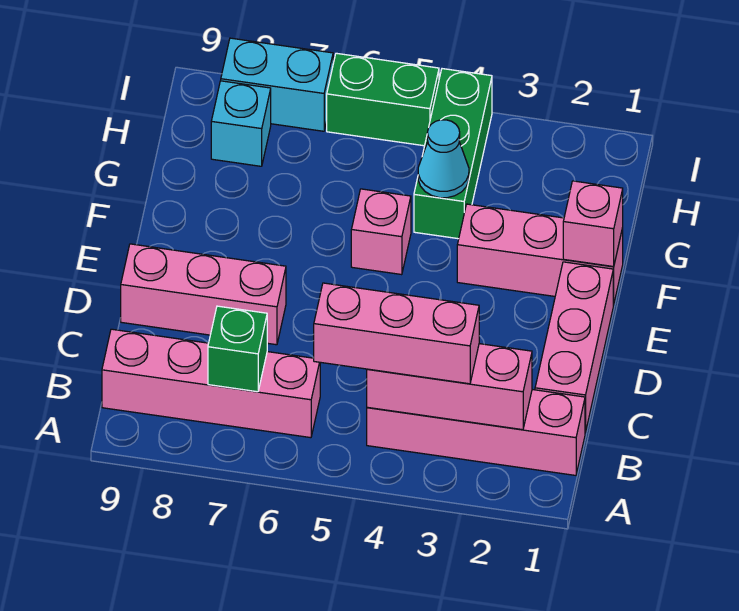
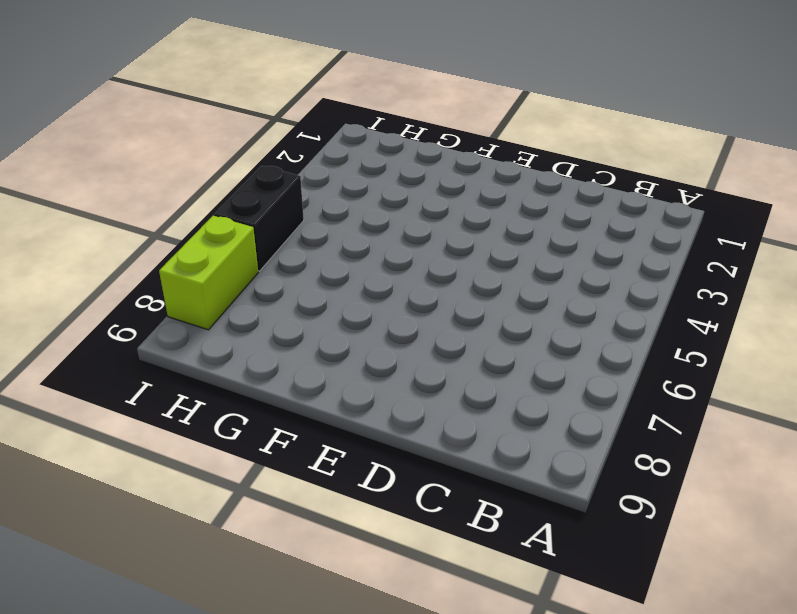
black brick I5:I6 level 1 -> green brick I5:I6 level 1
lime brick I7:I8 level 1 -> cyan brick I7:I8 level 1
none -> pink brick B1:B4 level 1
none -> pink brick B6:B9 level 1
none -> pink brick C1:E1 level 1

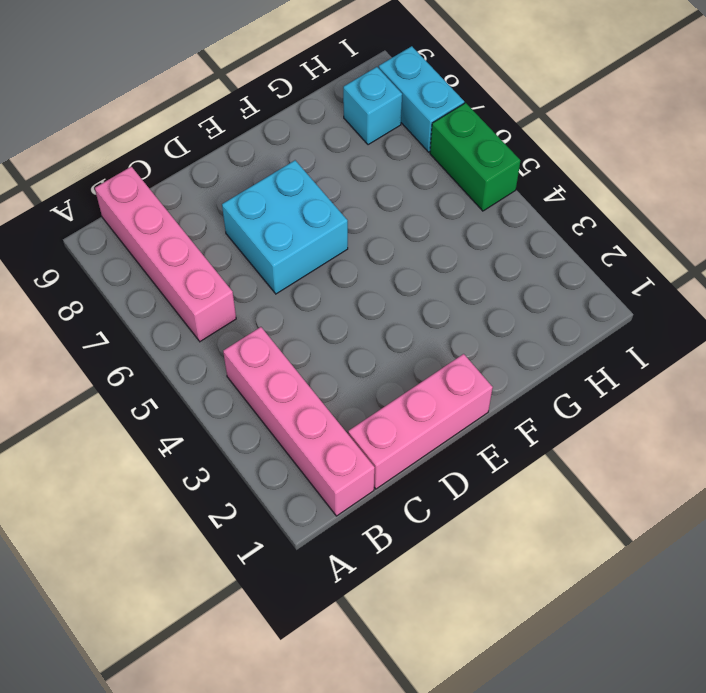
cyan brick D6:E7 level 1 -> pink brick D7:D9 level 1
none -> pink brick F1:F3 level 1
none -> pink brick F5 level 1
none -> green brick G4:I4 level 1

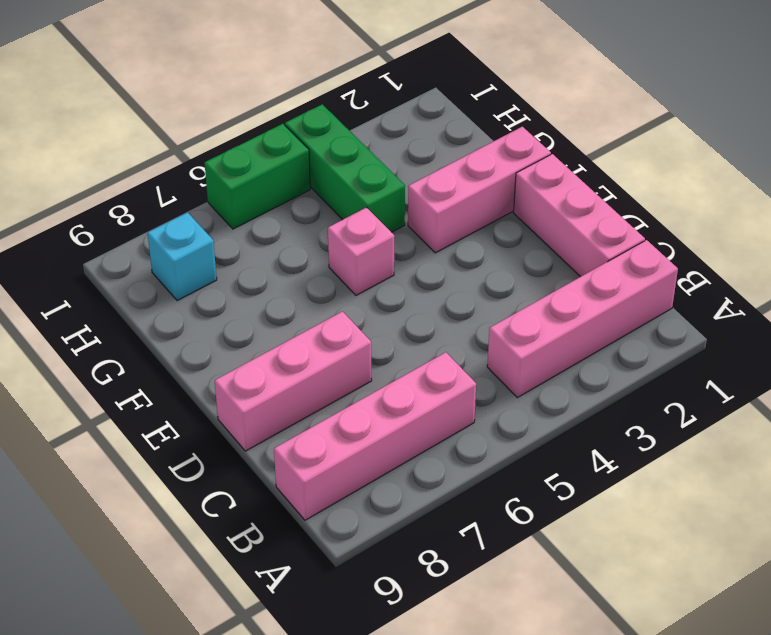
none -> cyan brick I7:I8 level 1
none -> pink brick B2:B4 level 2
none -> green brick B7 level 2

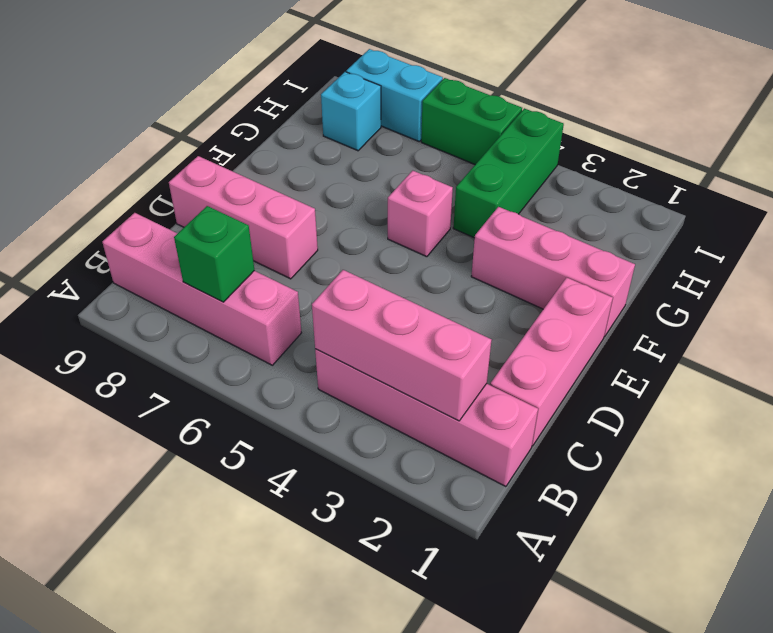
none -> pink brick F1 level 2
none -> cyan cone G4 level 2
none -> pink brick B3:B5 level 3

